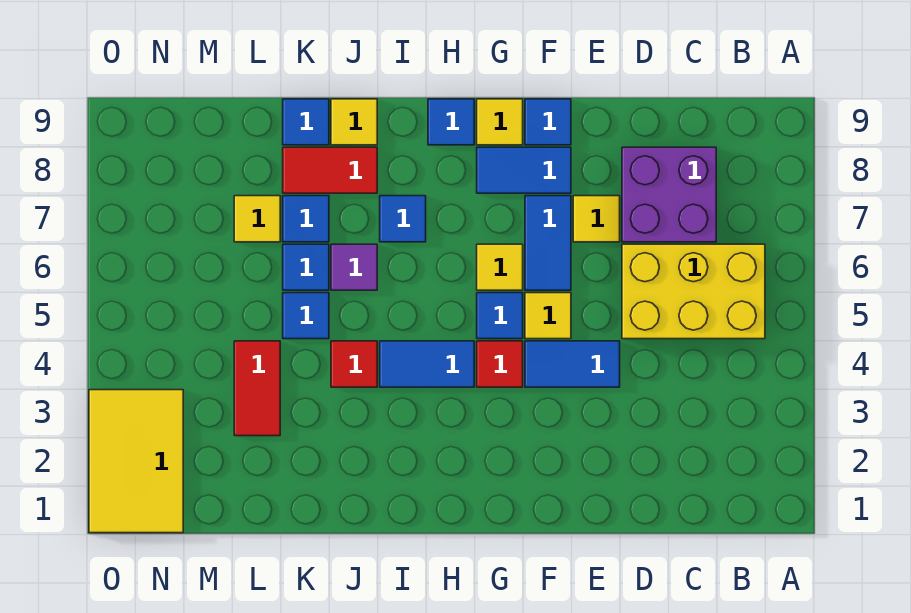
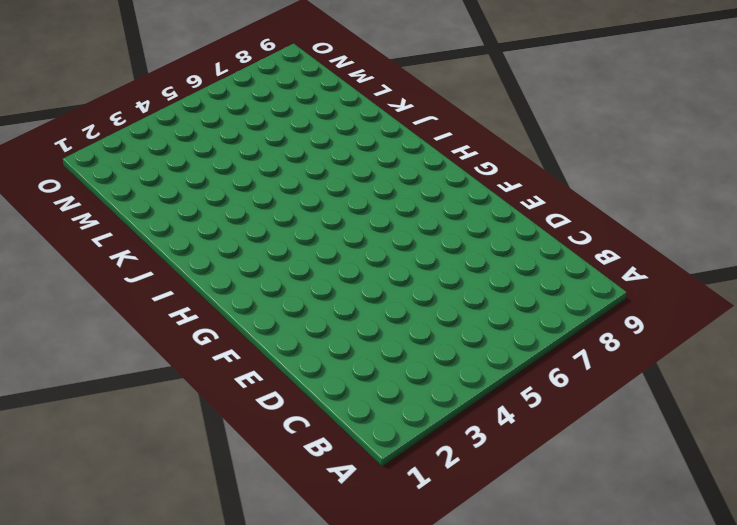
none -> yellow brick B5:D6 level 1
none -> purple brick C7:D8 level 1
none -> blue tile E4:F4 level 1

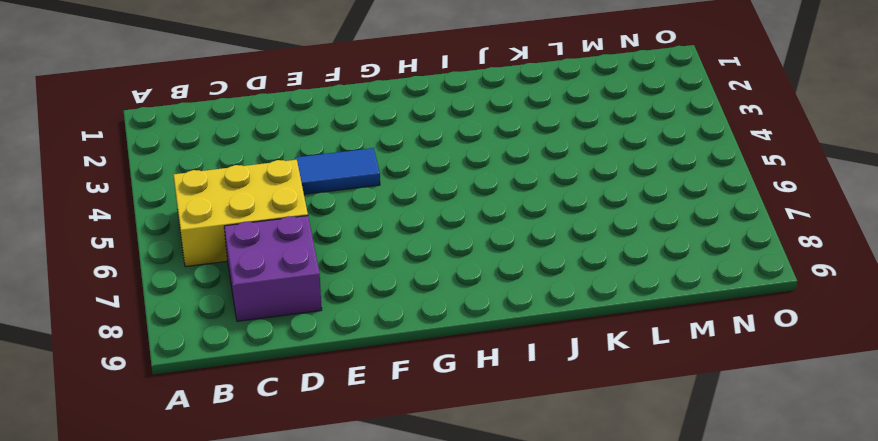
none -> yellow tile E7 level 1
none -> yellow tile F5 level 1
none -> blue tile F6:F7 level 1

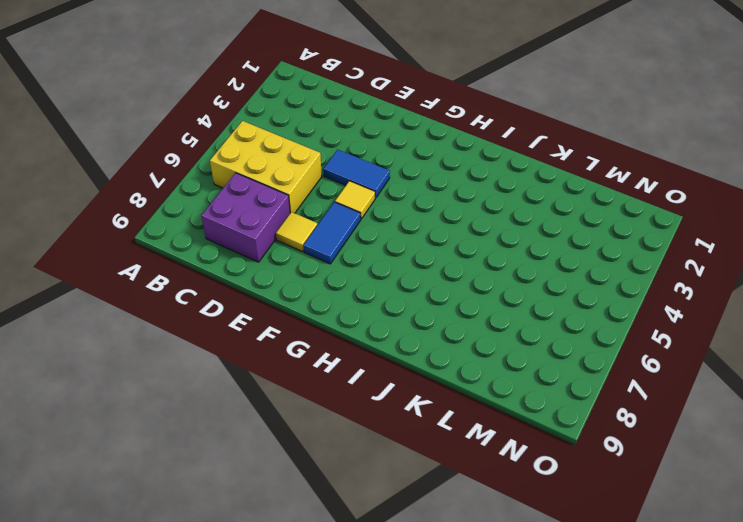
none -> blue tile F8:G8 level 1
none -> blue tile F9 level 1
none -> red tile G4 level 1

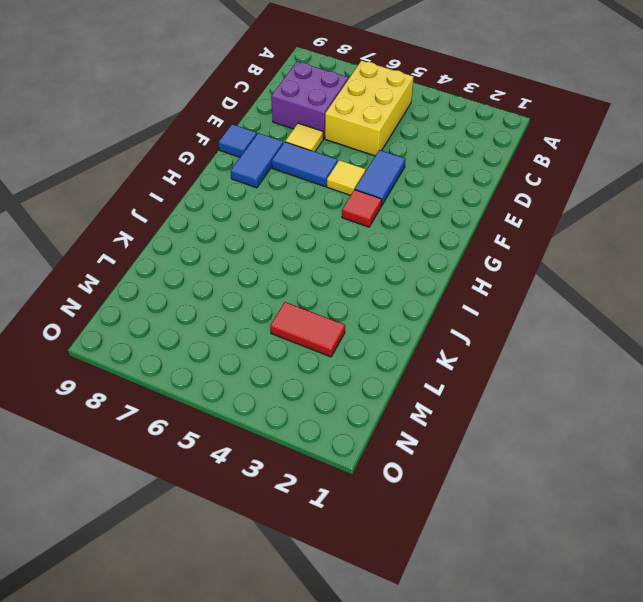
none -> blue tile G5 level 1
none -> yellow tile G6 level 1
none -> yellow tile G9 level 1

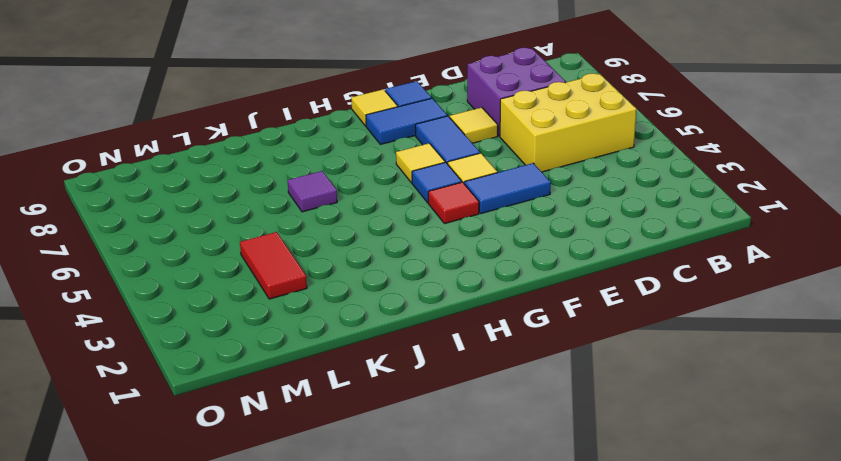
none -> blue tile H4:I4 level 1
none -> blue tile H9 level 1
none -> blue tile I7 level 1

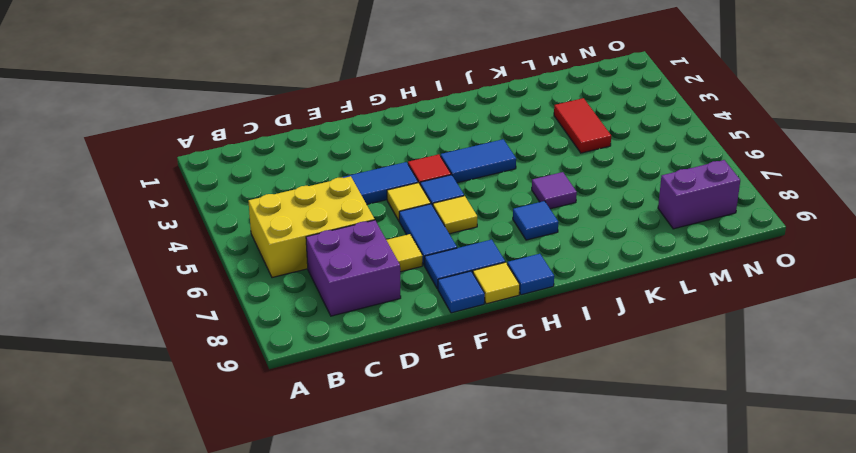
purple brick M8:N8 level 1 -> none
none -> red tile J4 level 1
none -> red tile J8:K8 level 1
none -> yellow tile J9 level 1

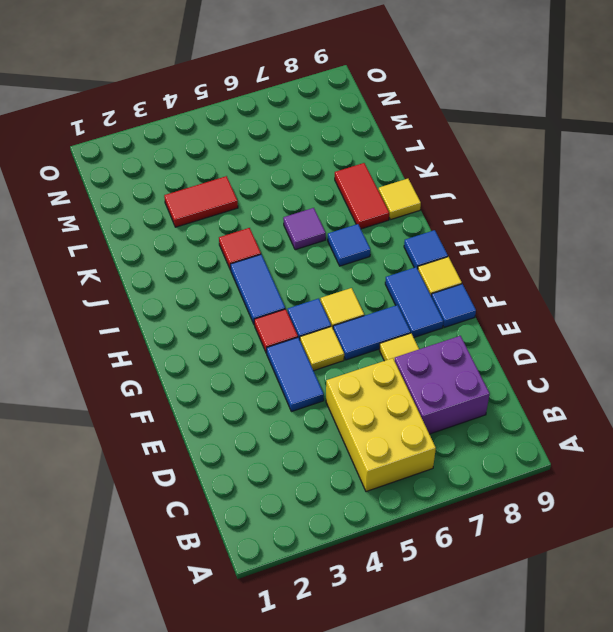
none -> blue tile K5 level 1
none -> blue tile K6 level 1
none -> blue tile K7 level 1

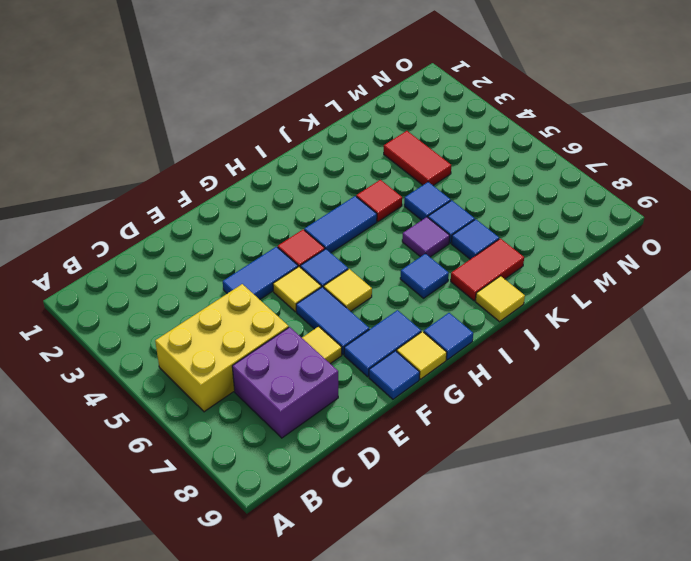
none -> blue tile K9 level 1
none -> yellow tile L7 level 1
none -> yellow tile N1:O3 level 1

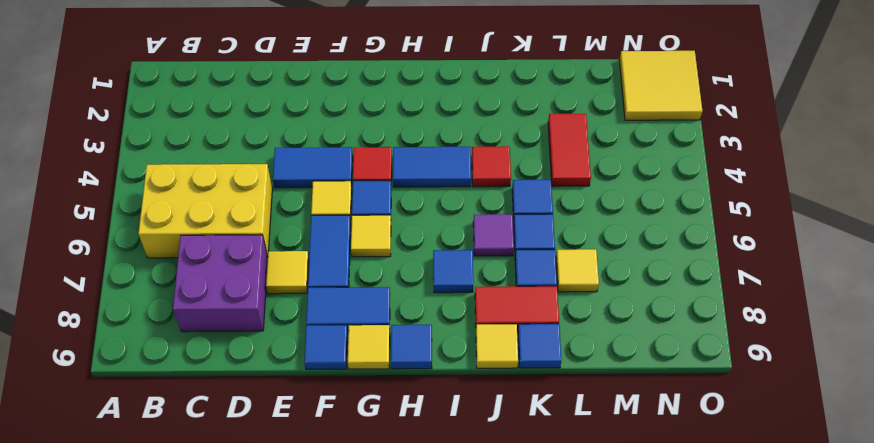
yellow tile N1:O2 level 1 -> yellow tile N1:O3 level 1

